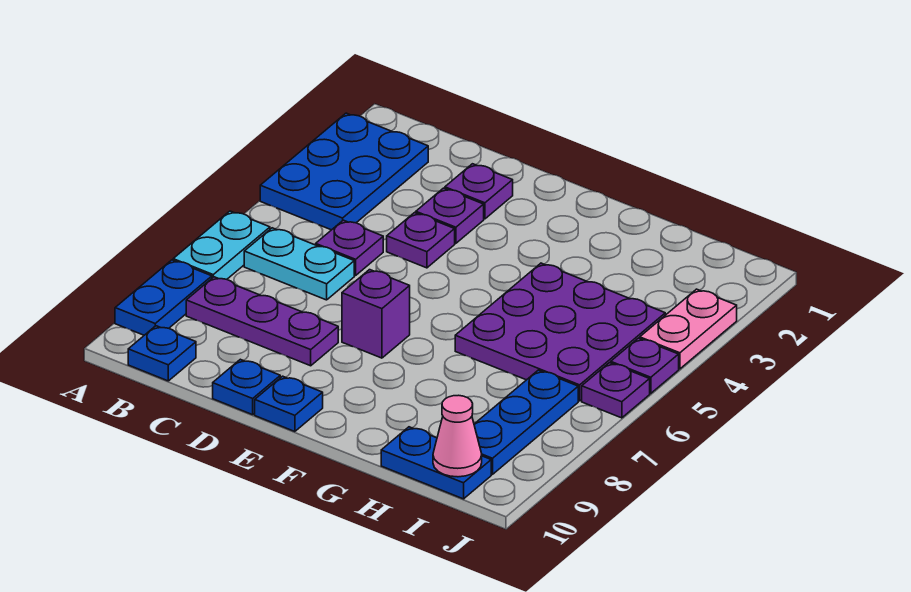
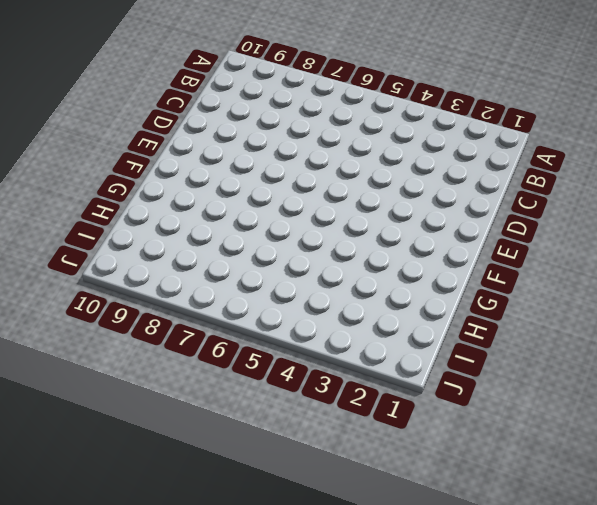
none -> blue plate A2:B4 level 1
none -> cyan plate A6:A7 level 1
none -> blue plate A8:A9 level 1

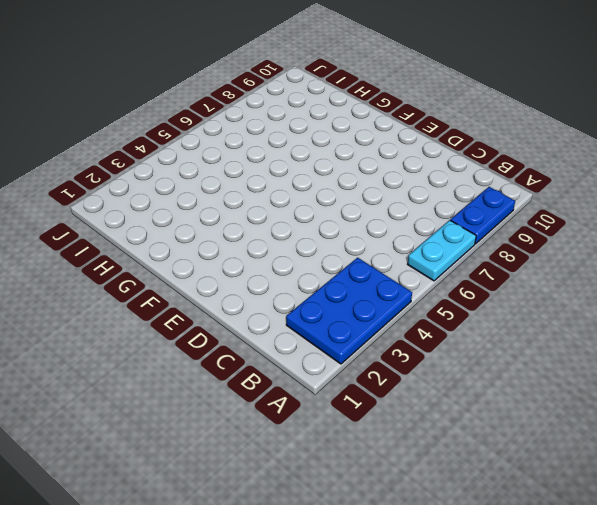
none -> cyan plate B6:C6 level 1
none -> purple plate B8:D8 level 1
none -> blue plate B10 level 1

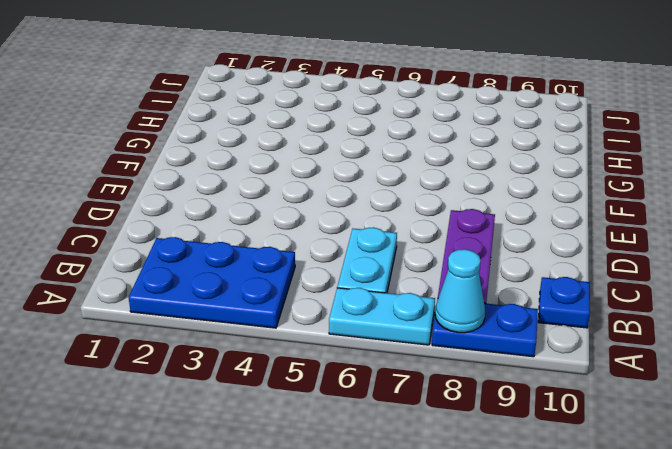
cyan cone A8 level 2 -> none
none -> purple plate C5 level 1
none -> purple plate D2 level 1
none -> purple plate D3 level 1

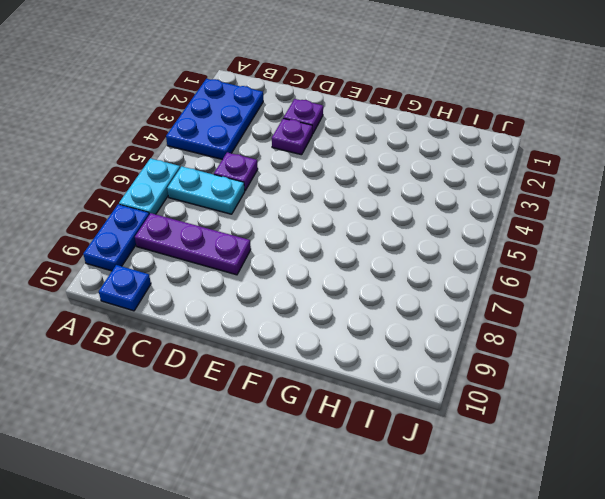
none -> purple plate D4 level 1
none -> blue plate D10 level 1
none -> purple brick E7 level 1

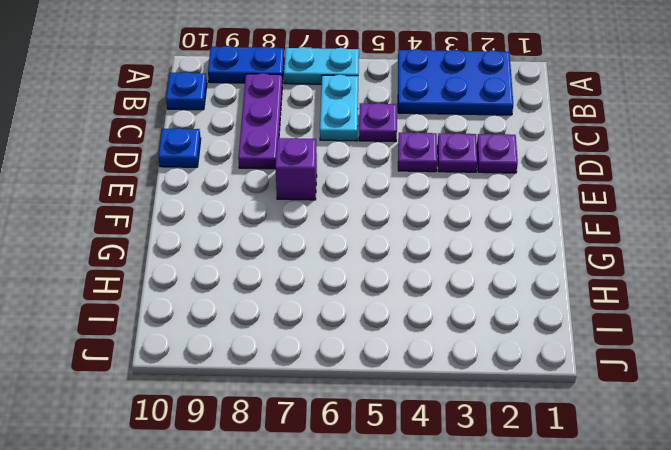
none -> blue plate E10 level 1
none -> purple plate G4:I6 level 1
none -> blue plate H10:I10 level 1

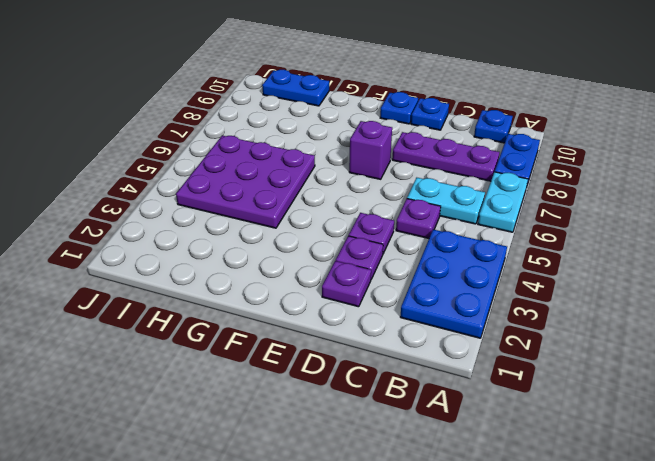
none -> blue plate I7:I9 level 1
none -> pink plate J3:J4 level 1
none -> purple plate J5 level 1

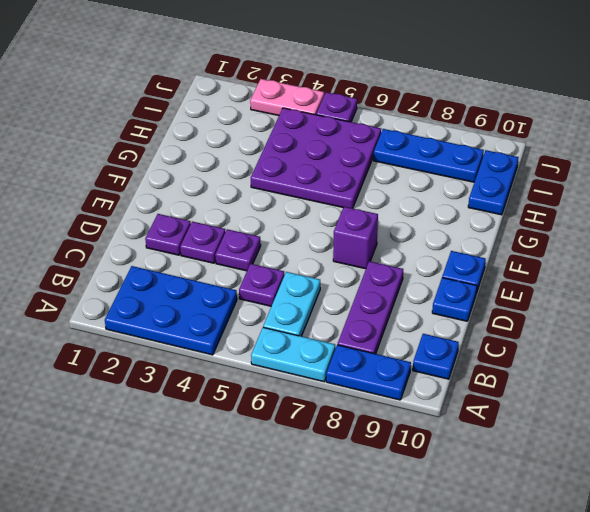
none -> purple plate J6 level 1
none -> pink cone I10 level 2

